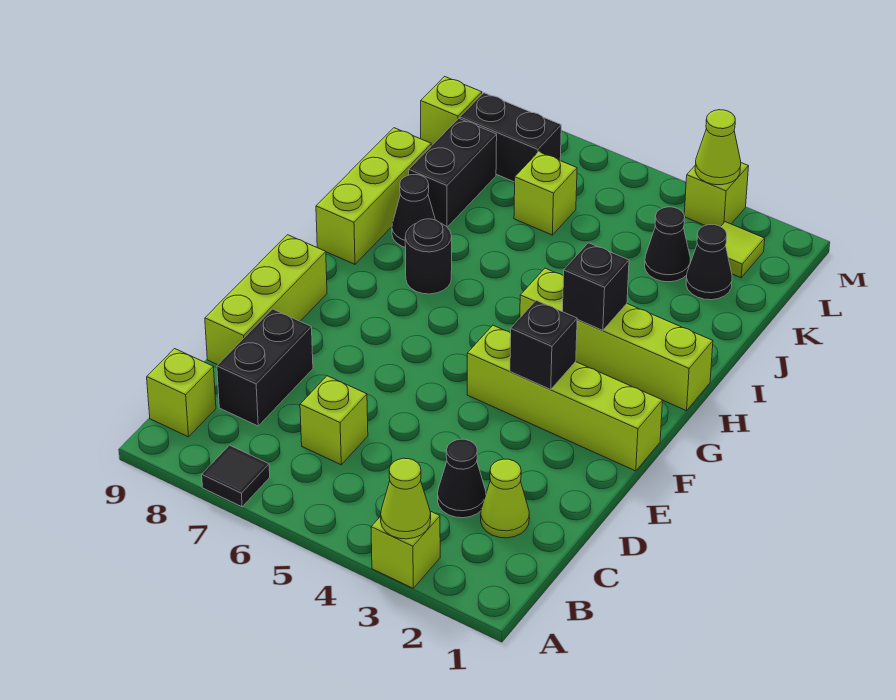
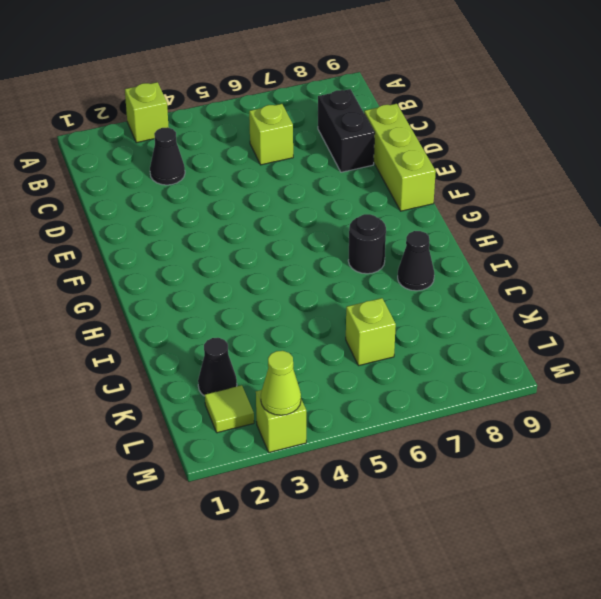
none -> black tile A7 level 1
none -> lime brick B9 level 1
none -> lime cone C2 level 1

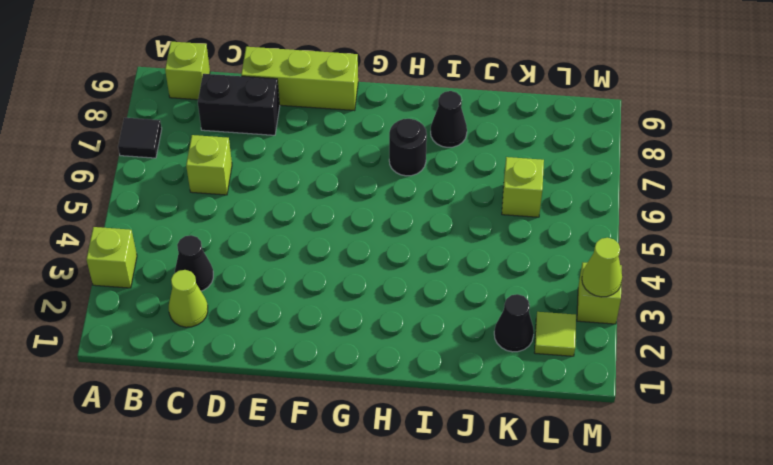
none -> lime brick F1:F4 level 1
none -> lime brick H1:H4 level 1
none -> lime brick H9:J9 level 1

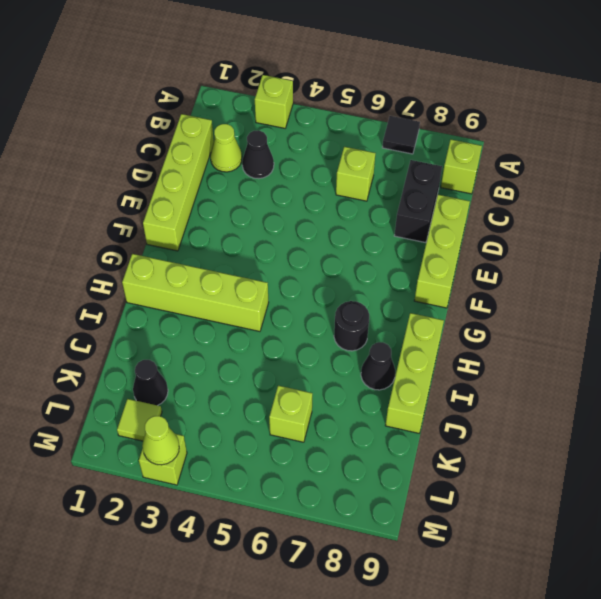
lime brick C1:F1 level 1 -> lime brick F1:F4 level 1
none -> black brick J8:K8 level 1
none -> black cone K3 level 1
none -> black brick L7:L8 level 1

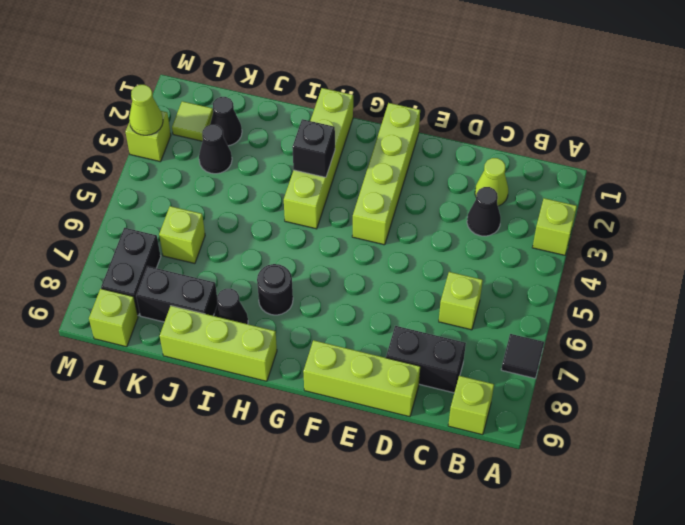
none -> lime cone A3 level 2
none -> black brick F3 level 2

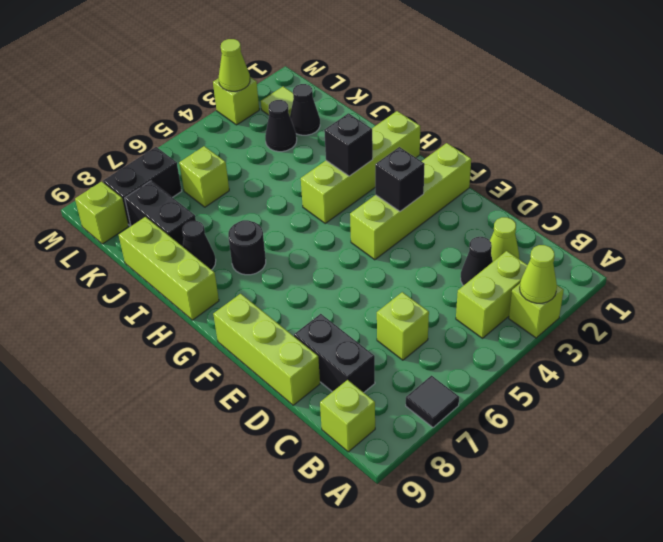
lime brick B3:B4 level 1 -> none

